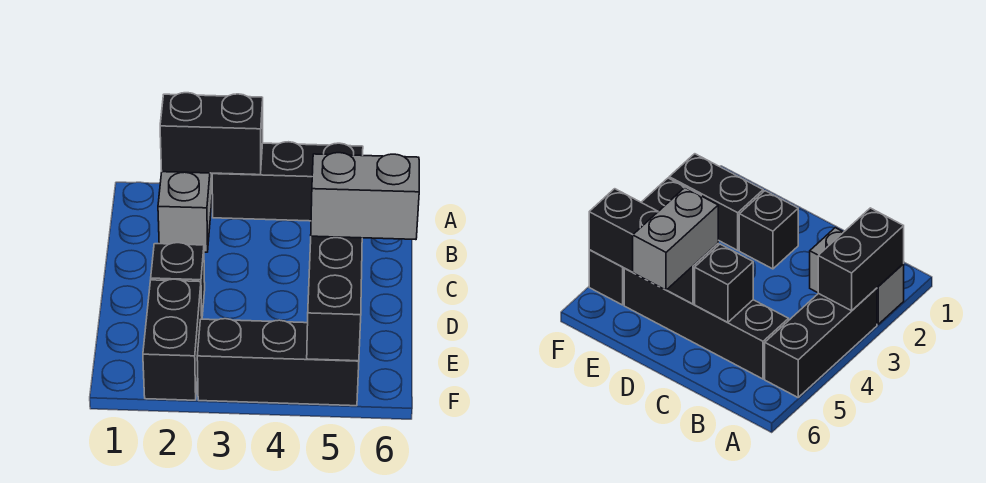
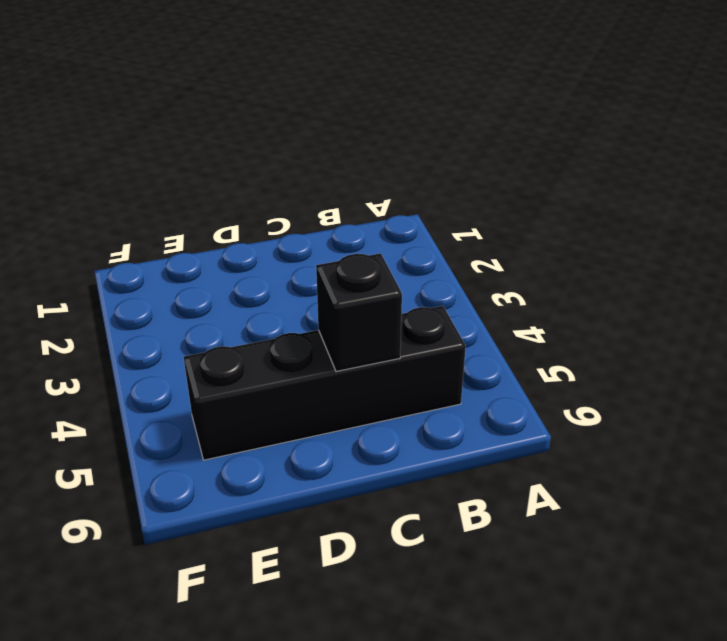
none -> grey brick A2:B2 level 1
none -> black brick A3:A5 level 1

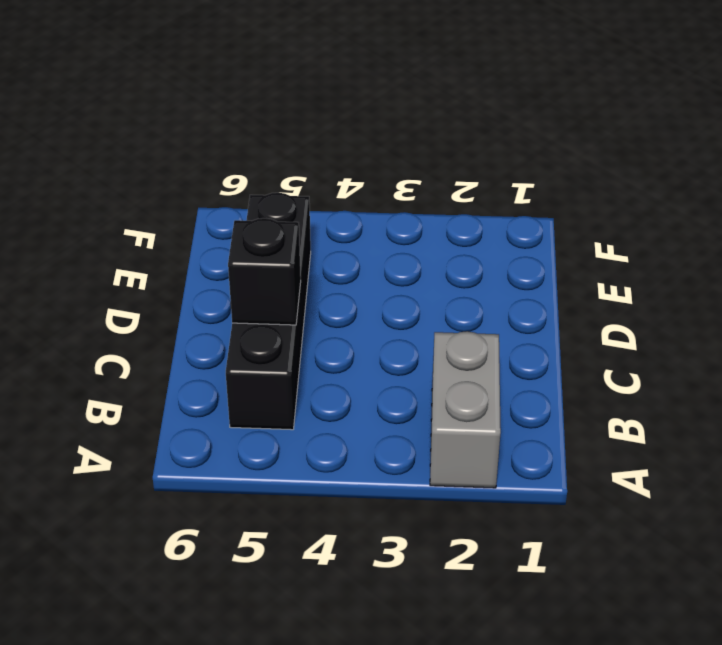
none -> black brick A3:A5 level 1
none -> black brick D2 level 1

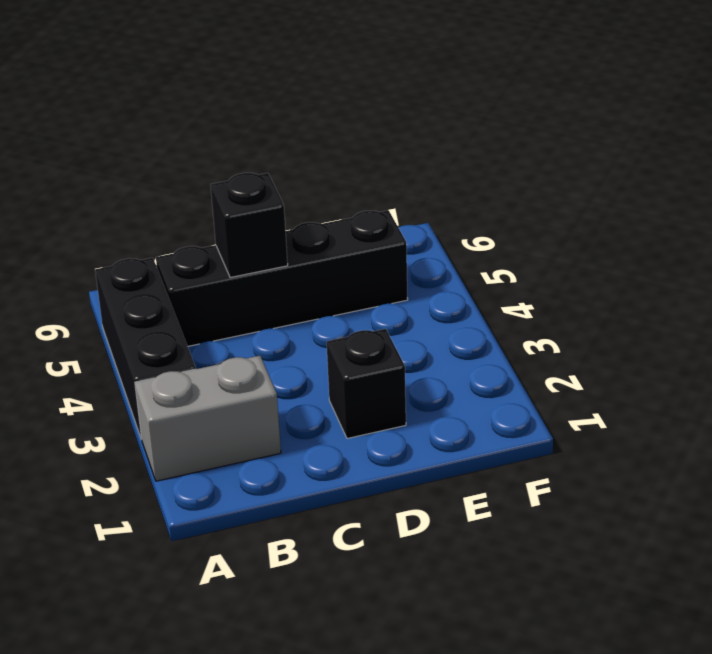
none -> black brick E2:F2 level 1
none -> black brick F3:F5 level 1

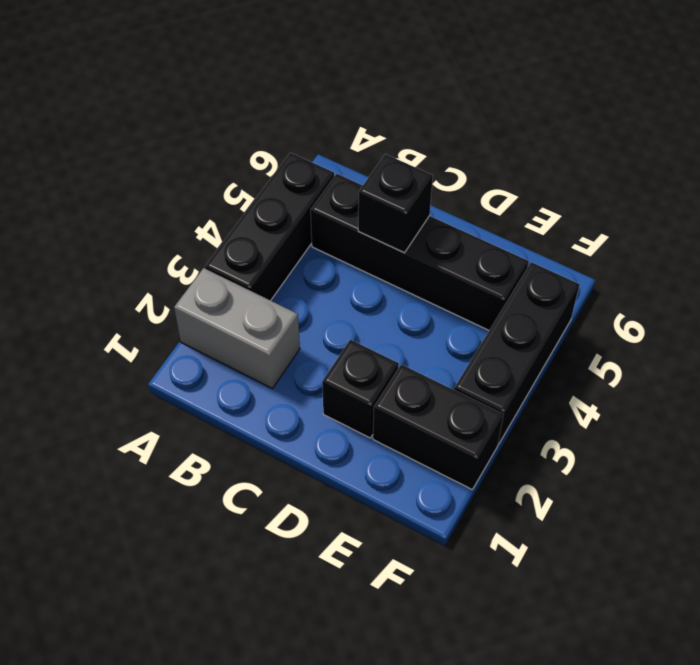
none -> black brick A2:A3 level 2
none -> black brick D5:F5 level 2

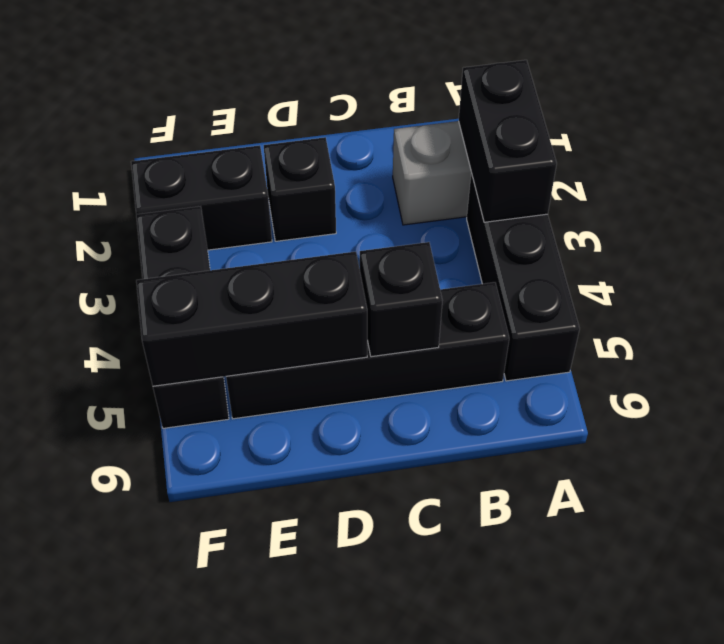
none -> grey brick D5:D6 level 3

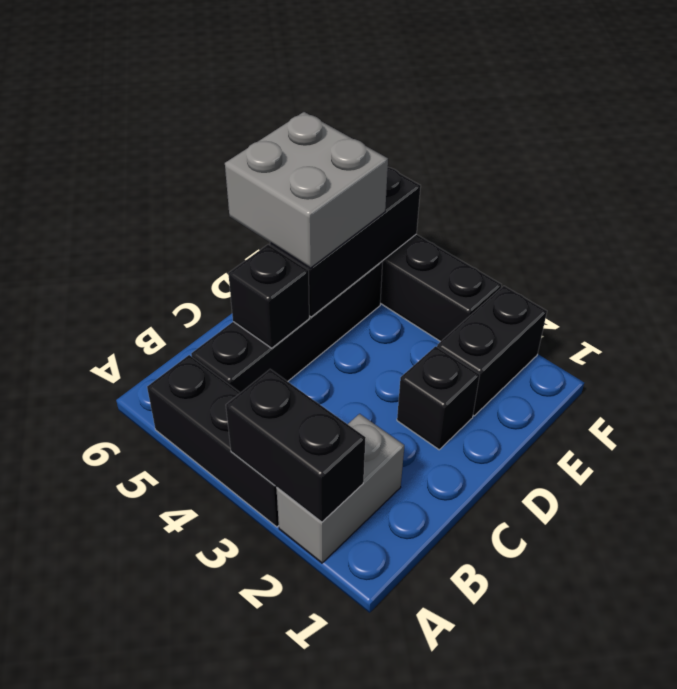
grey brick D5:E6 level 3 -> grey brick D5:D6 level 3

